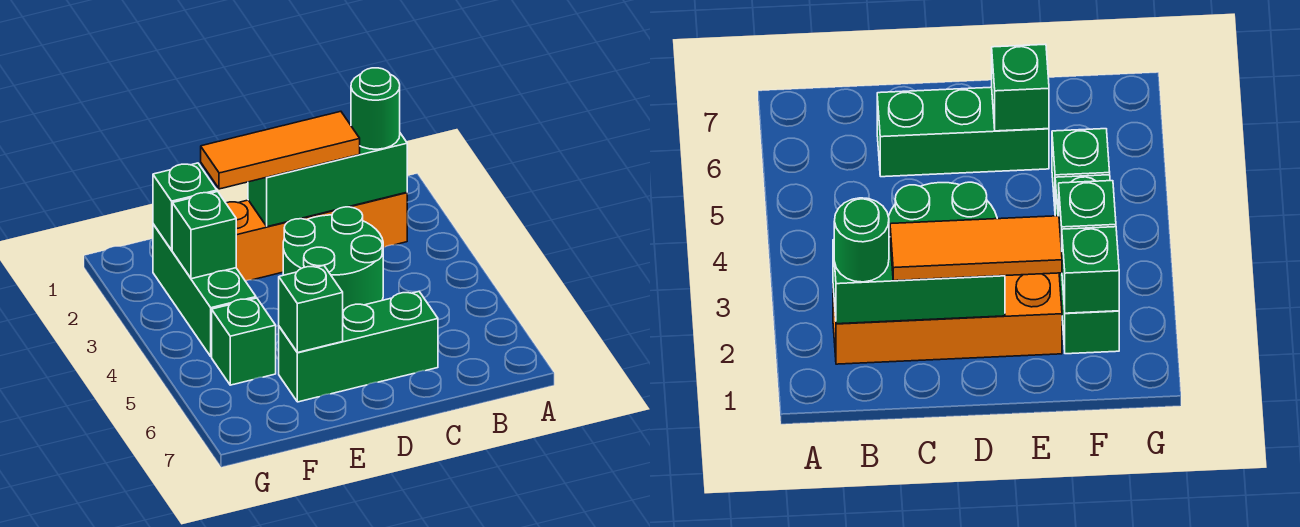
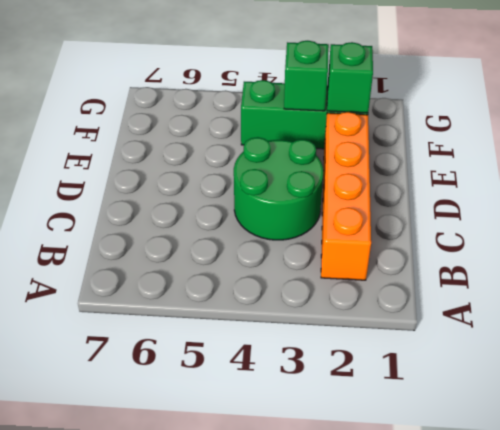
none -> green brick C6:E6 level 1
none -> green brick F5 level 1

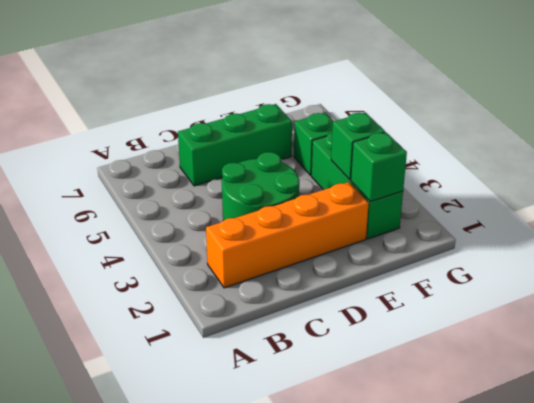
none -> green brick B2:D2 level 2
none -> green brick E6 level 2

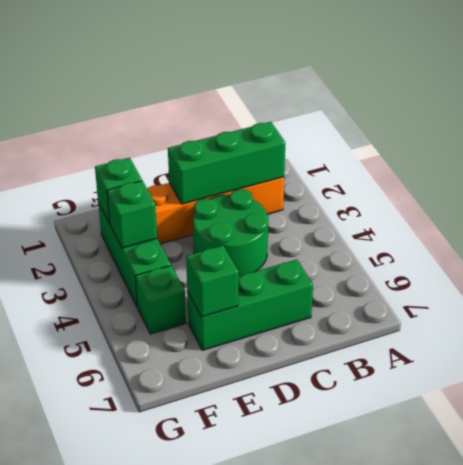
none -> green round brick B2 level 3
none -> orange tile C2:E2 level 3

